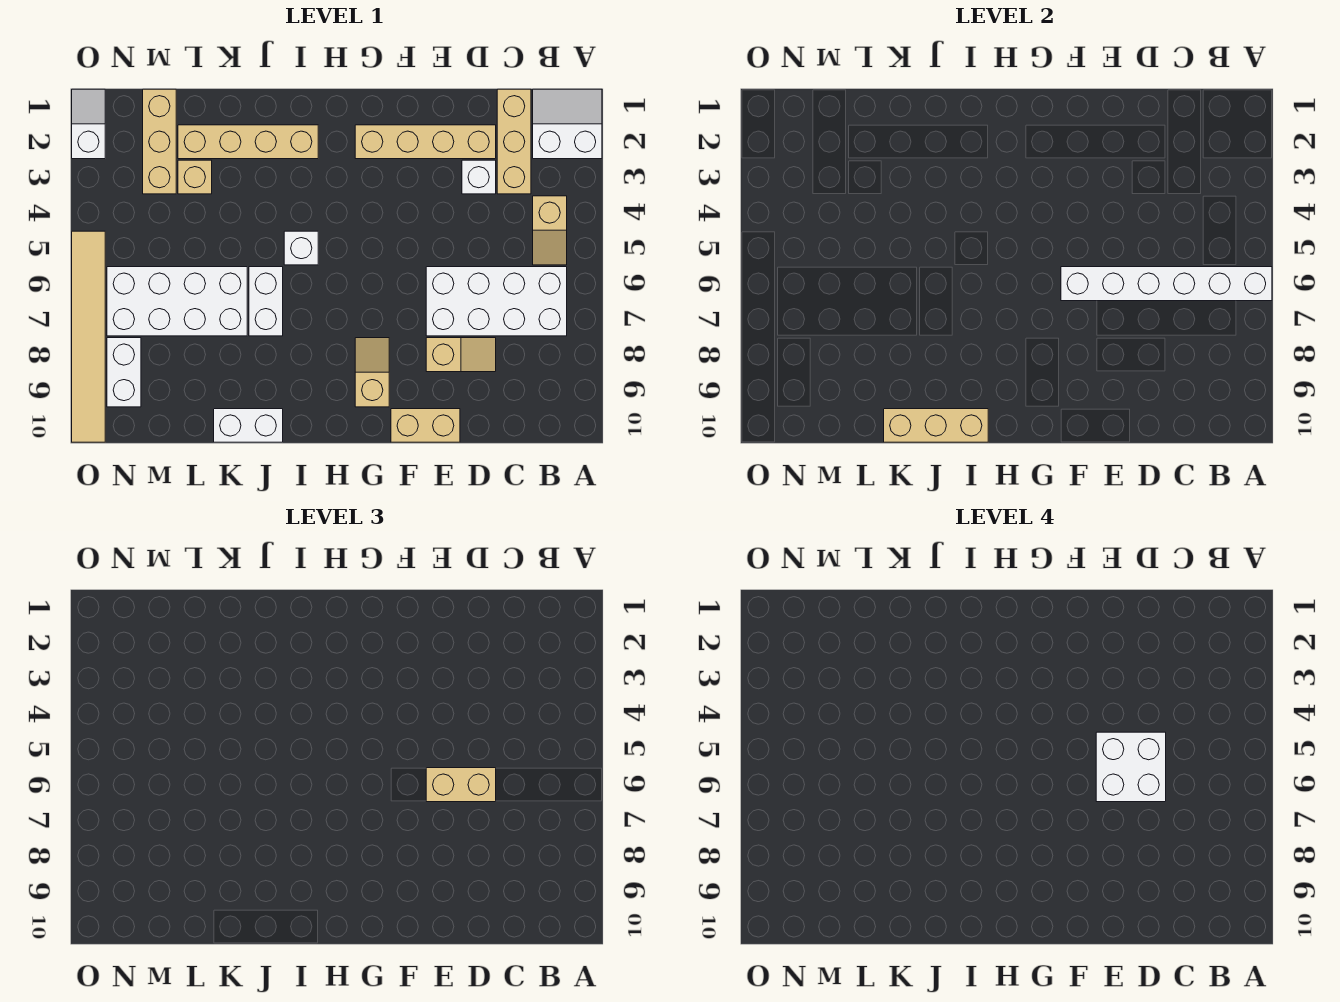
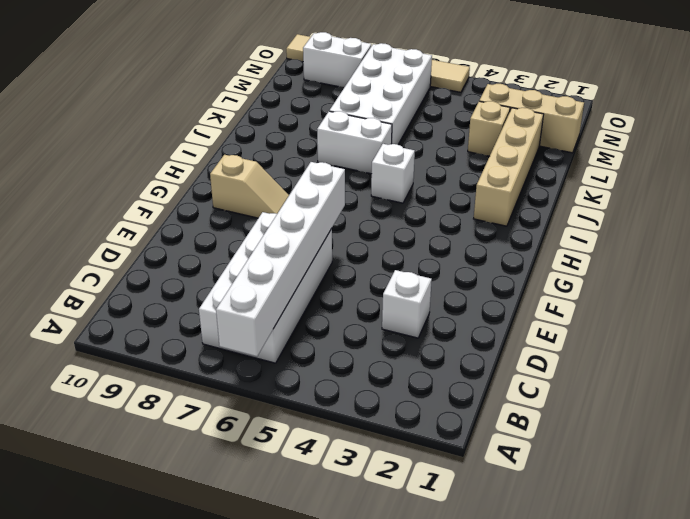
none -> white slope A1:B2 level 1 top 2
none -> tan slope B4:B5 level 1 top 4
none -> tan brick C1:C3 level 1

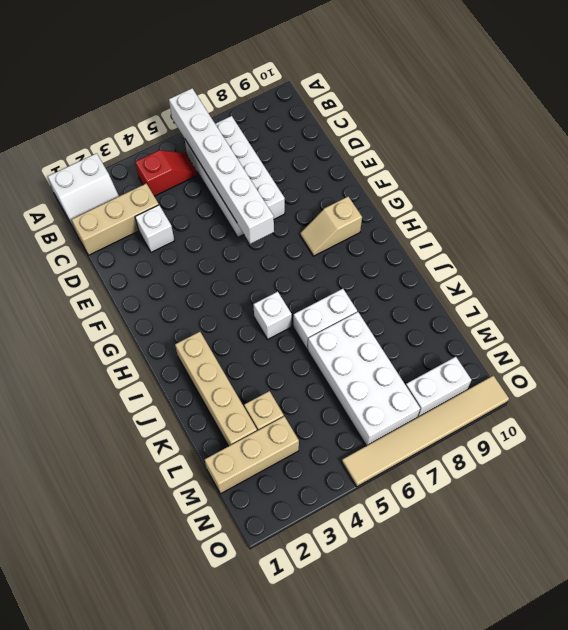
white slope A1:B2 level 1 top A -> white slope A1:B2 level 1 top 2
red slope B4:B5 level 1 top 4 -> tan slope B4:B5 level 1 top 4
none -> tan brick D2:G2 level 1
none -> tan slope D8:E8 level 1 top E
none -> tan brick E10:F10 level 1

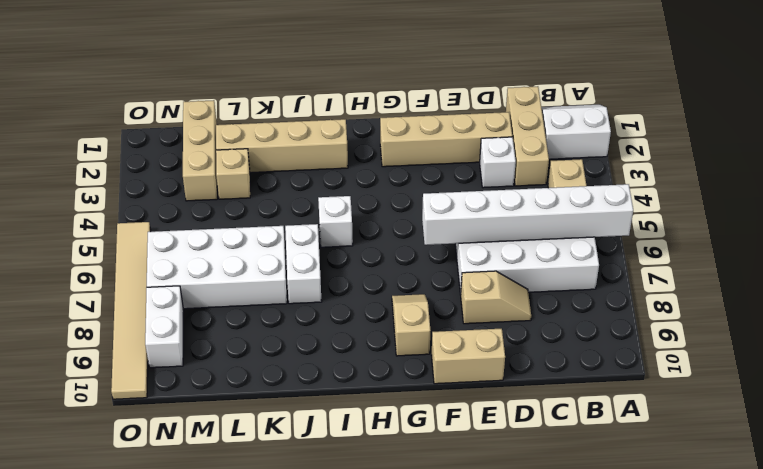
none -> white brick J10:K10 level 1
none -> white slope O1:O2 level 1 top 2
none -> tan brick I10:K10 level 2

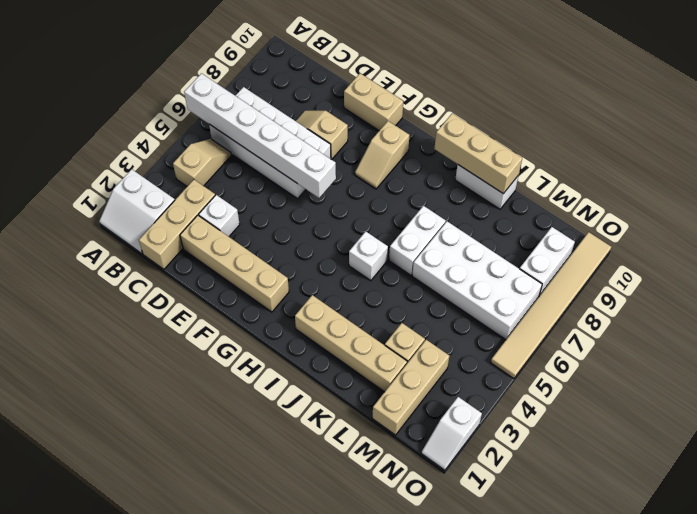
none -> tan brick D6:E6 level 3
none -> white brick D5:E6 level 4

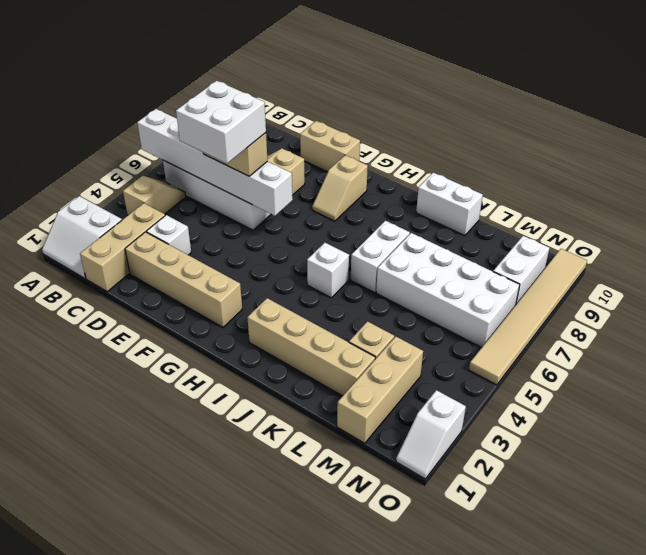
none -> tan brick I10:K10 level 2

